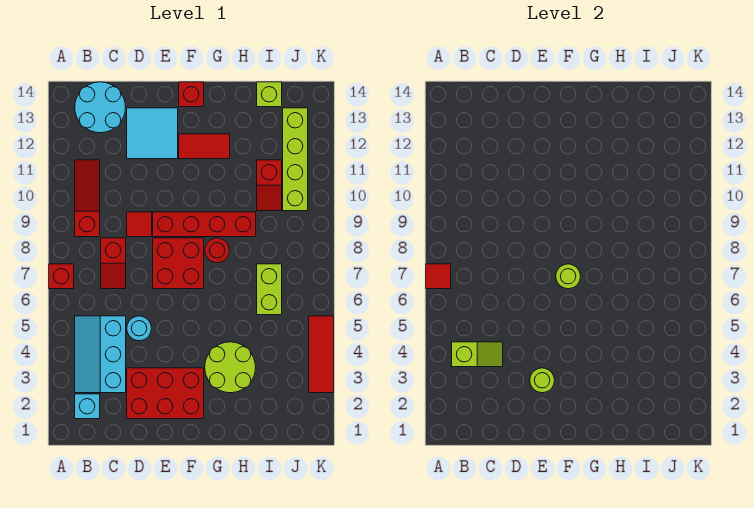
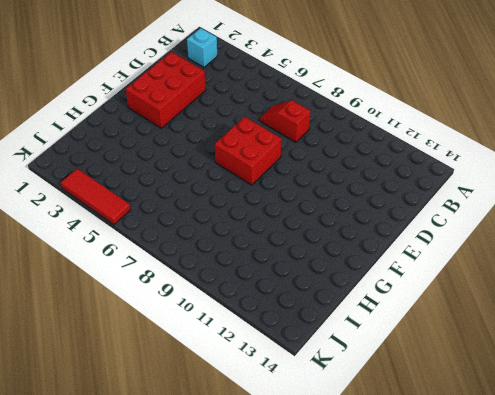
none -> red brick A7 level 1
none -> cyan slope B3:C5 level 1 top C
none -> red slope B9:B11 level 1 top 9

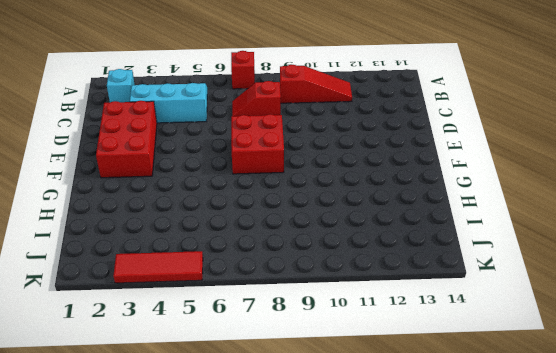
none -> cyan round brick B13:C14 level 1
none -> cyan round brick D5 level 1
none -> red tile D9 level 1

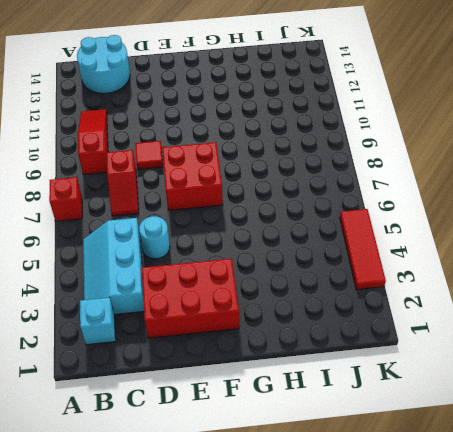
none -> cyan tile D12:E13 level 1
none -> red brick E9:H9 level 1
none -> red tile F12:G12 level 1

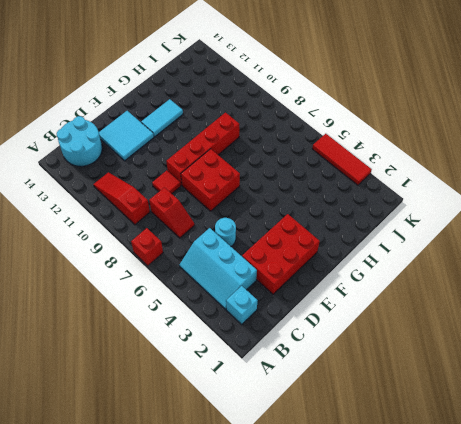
cyan tile F12:G12 level 1 -> red tile F12:G12 level 1
none -> red brick F14 level 1
none -> lime round brick G3:H4 level 1
none -> red round brick G8 level 1

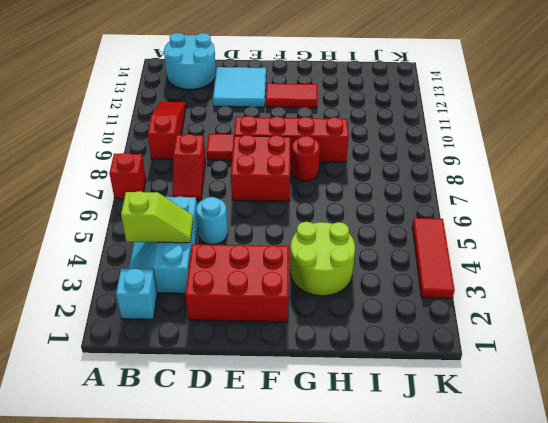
none -> red brick F14 level 1
none -> lime brick I6:I7 level 1
none -> red slope I10:I11 level 1 top 11

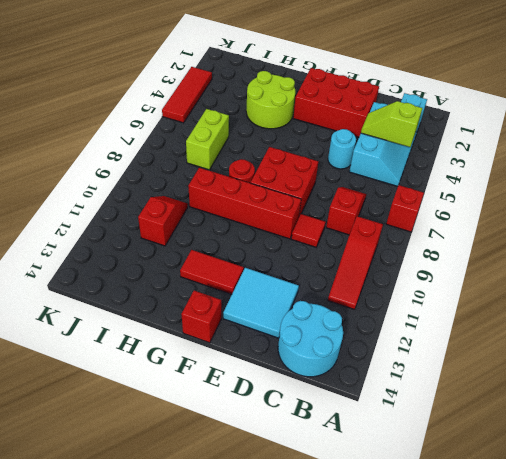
none -> lime brick I14 level 1
none -> lime brick J10:J13 level 1
none -> red tile A7 level 2

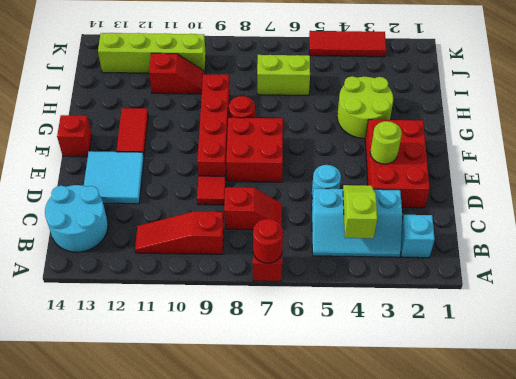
red round brick A7 level 2 -> red tile A7 level 2
none -> lime brick I14 level 1
none -> lime round brick F7 level 2

